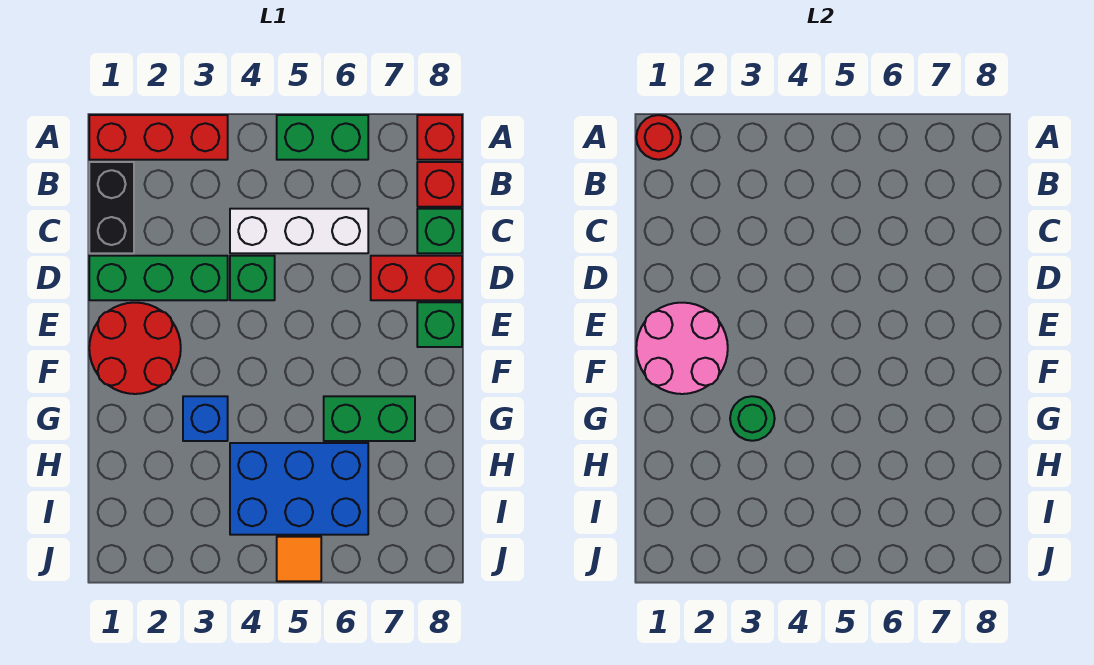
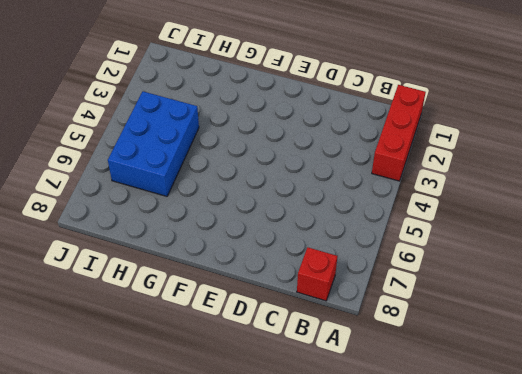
none -> green brick A5:A6 level 1
none -> red brick A8 level 1
none -> black brick B1:C1 level 1

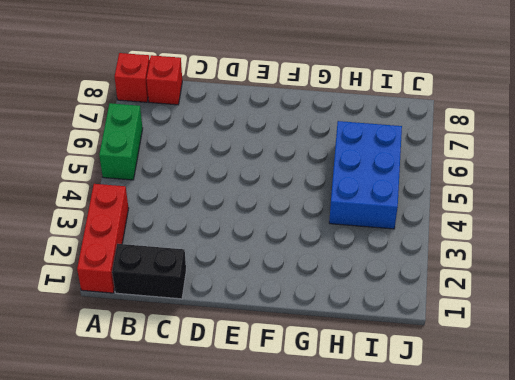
none -> white brick C4:C6 level 1
none -> green brick C8 level 1
none -> green brick D1:D3 level 1

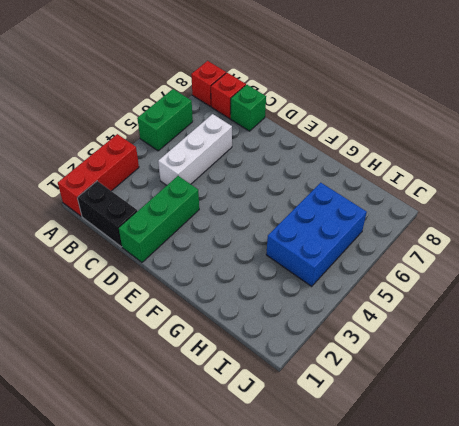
none -> green brick D4 level 1
none -> red brick D7:D8 level 1
none -> red round brick E1:F2 level 1

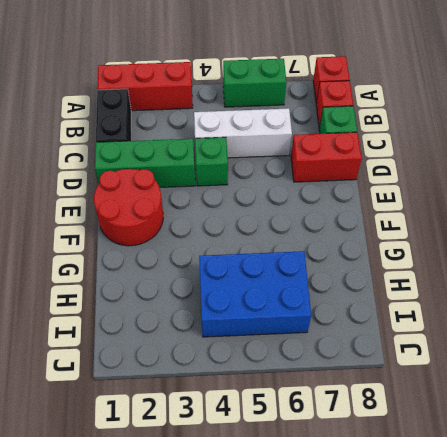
none -> green brick E8 level 1
none -> blue brick G3 level 1
none -> green brick G6:G7 level 1

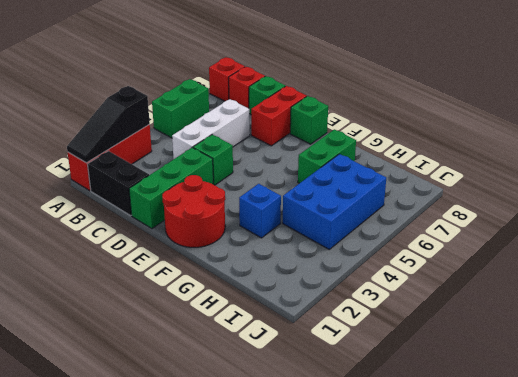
black slope A1:A3 level 2 top 3 -> red round brick A1 level 2
none -> orange tile J5 level 1
none -> pink round brick E1:F2 level 2
none -> green round brick G3 level 2

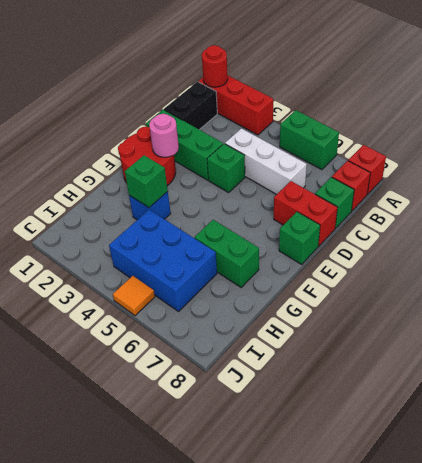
pink round brick E2 level 2 -> pink round brick E1:F2 level 2
green brick G3 level 2 -> green round brick G3 level 2

